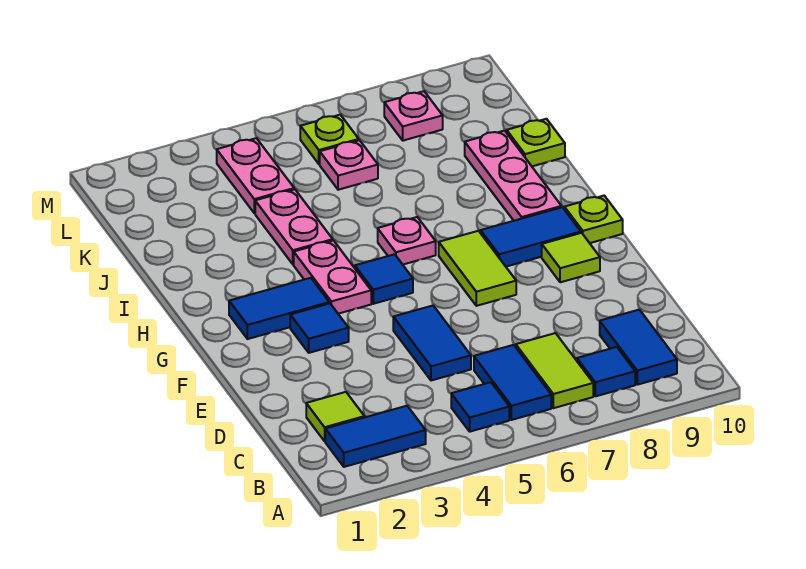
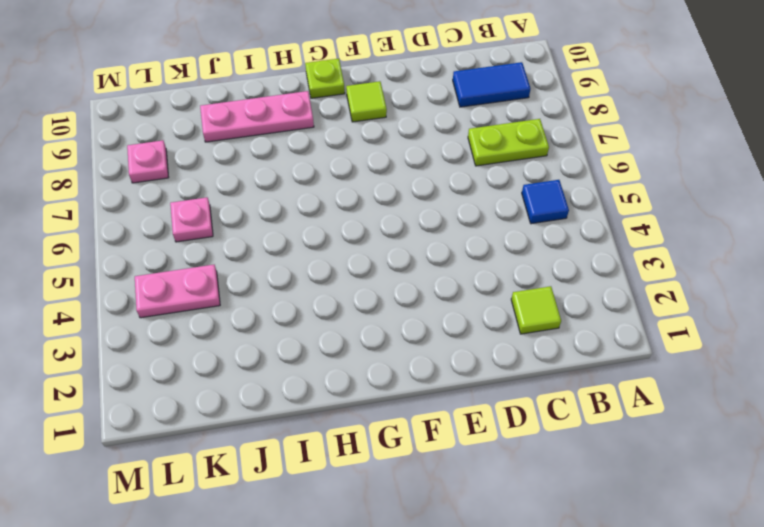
lime plate B7:C7 level 1 -> lime tile B7:C7 level 1
none -> blue tile B2:B3 level 1
none -> blue tile B6:C6 level 1
none -> blue tile B8 level 1

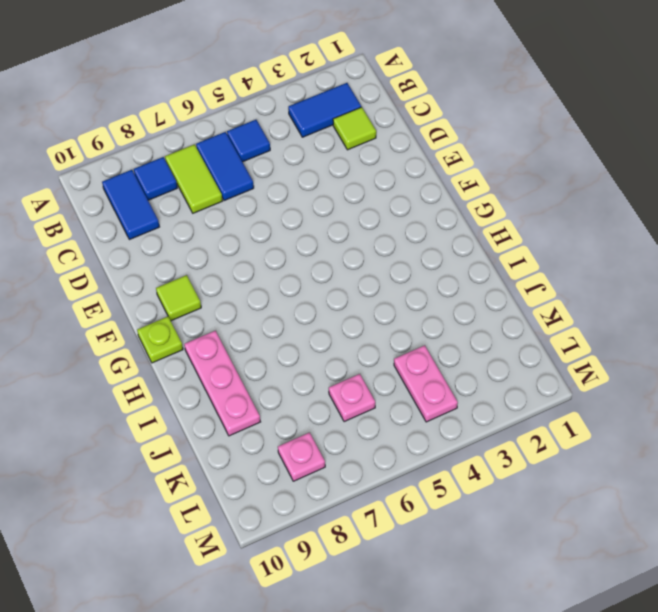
none -> blue tile D5:E5 level 1
none -> blue tile F3 level 1
none -> lime tile F7:G7 level 1

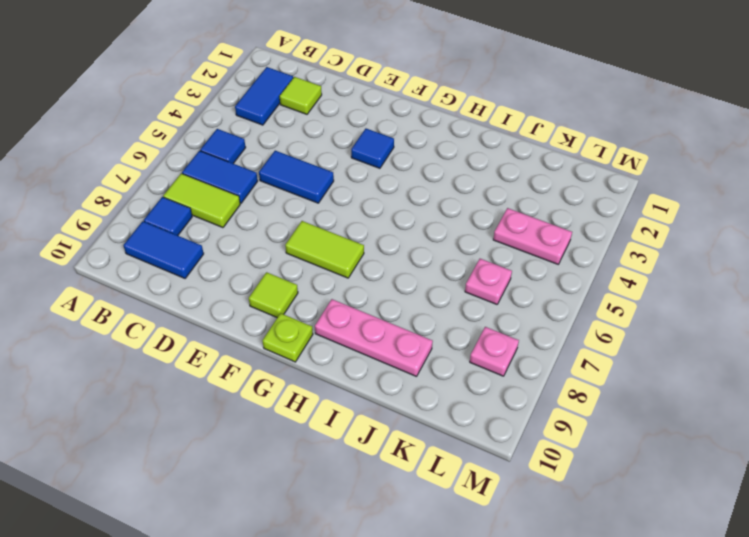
none -> blue tile G2:G3 level 1
none -> pink plate G4:H4 level 1
none -> blue tile G5 level 1

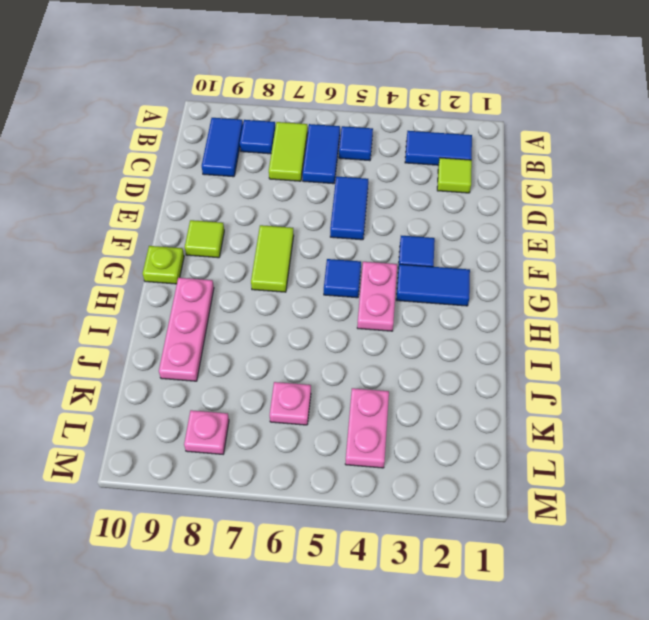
none -> blue tile G8:G9 level 1
none -> pink plate H6 level 1
none -> pink plate I4:J4 level 1

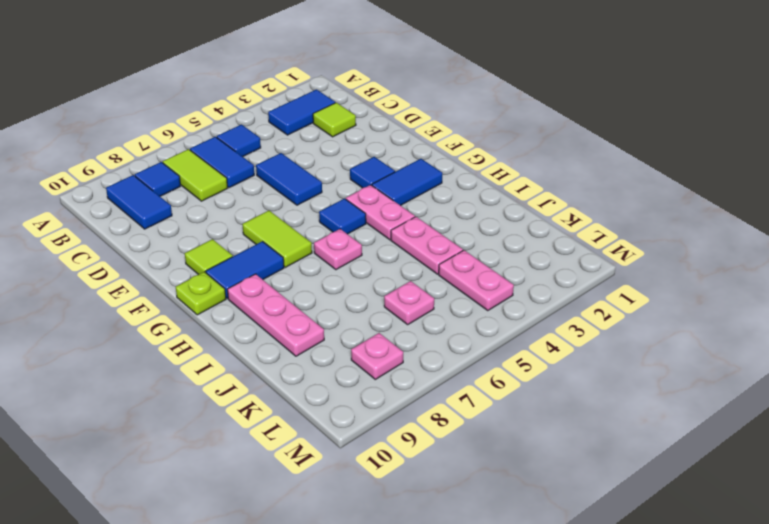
none -> lime plate J10 level 1
none -> lime plate L6 level 1

